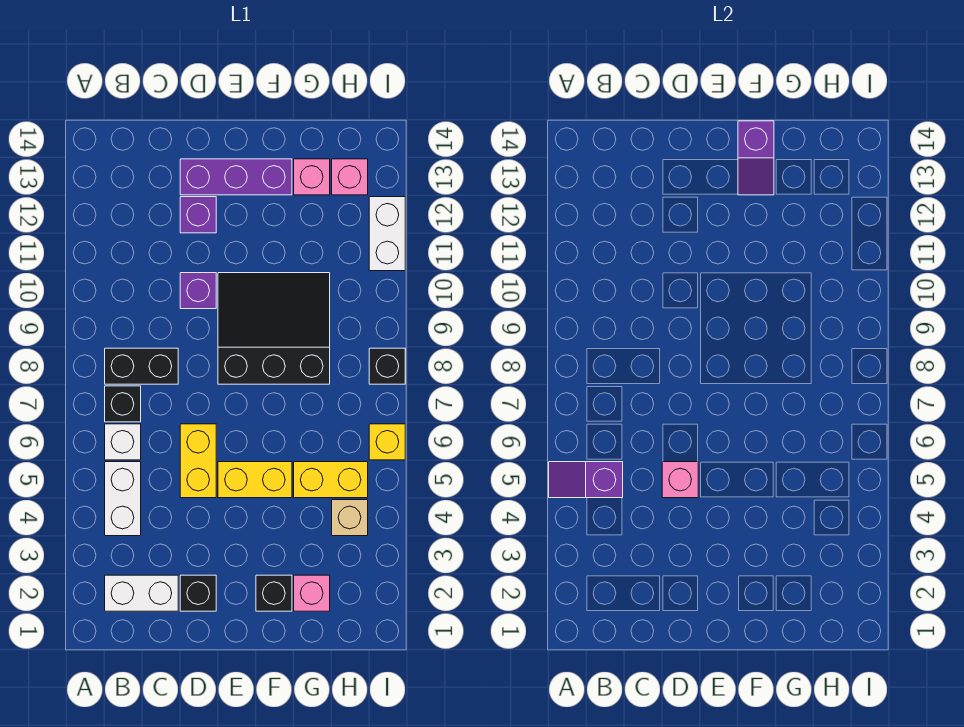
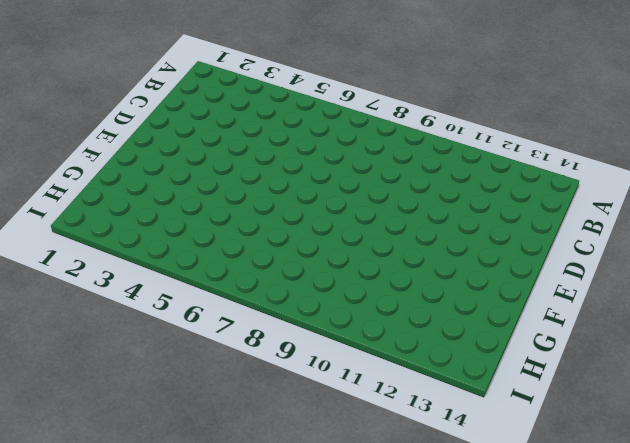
none -> white brick B2:C2 level 1
none -> white brick B4:B5 level 1
none -> white brick B6 level 1

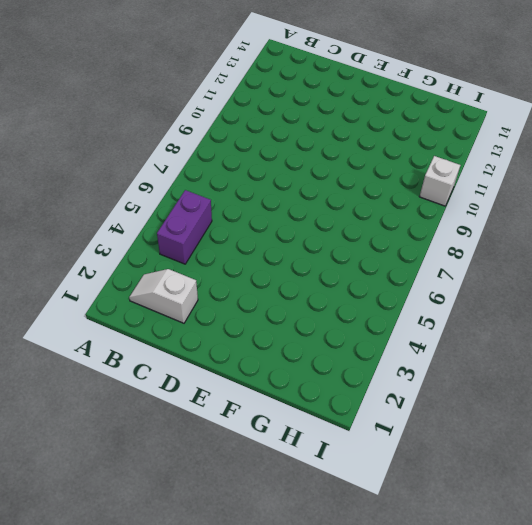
white slope B2:C2 level 1 top C -> white brick B2:C2 level 1
purple brick B4:B5 level 1 -> white brick B4:B5 level 1
white brick I10 level 1 -> white brick B6 level 1
none -> black brick B7 level 1
none -> black brick B8:C8 level 1
none -> black brick D2 level 1

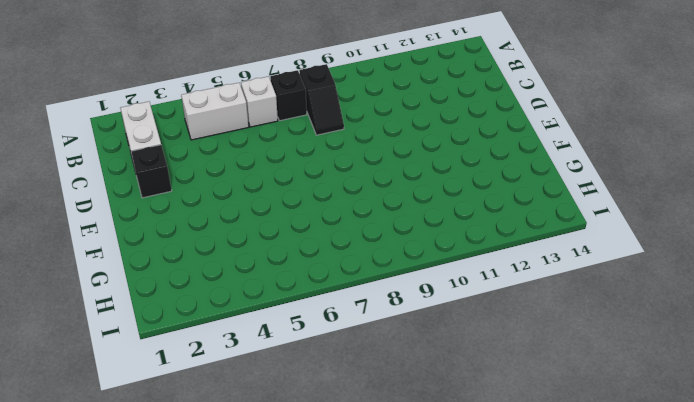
black slope B8:C8 level 1 top B -> black brick B8:C8 level 1
none -> yellow brick D5:D6 level 1
none -> purple brick D10 level 1
none -> purple brick D12 level 1

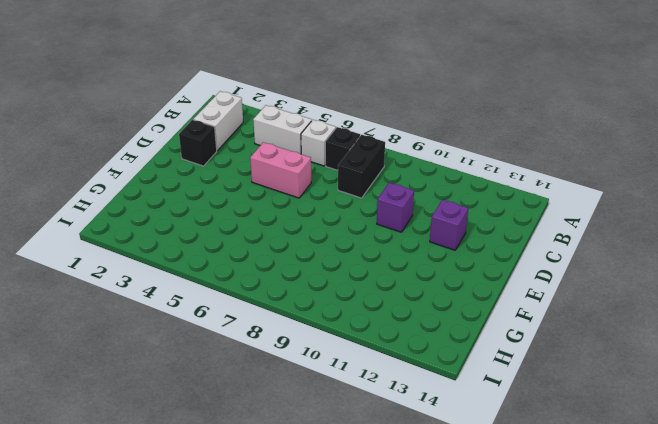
pink brick D5:D6 level 1 -> yellow brick D5:D6 level 1
none -> purple brick D13:F13 level 1
none -> yellow brick E5:F5 level 1
none -> black slope E8:G10 level 1 top 8

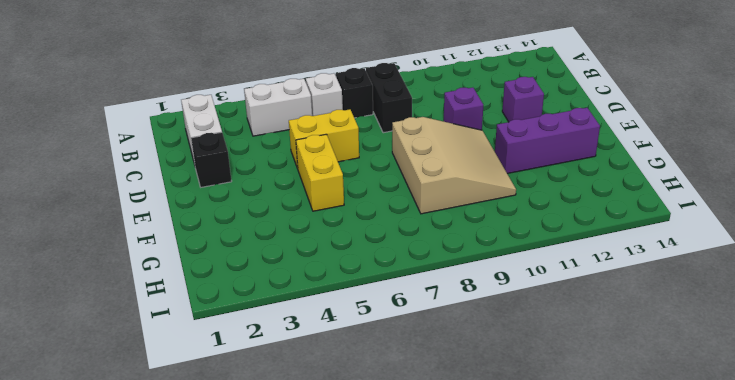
tan slope E8:G10 level 1 top 8 -> black slope E8:G10 level 1 top 8
purple brick F11:F13 level 1 -> purple brick D13:F13 level 1
none -> black brick F2 level 1
none -> pink brick G2 level 1
none -> yellow brick G5:H5 level 1

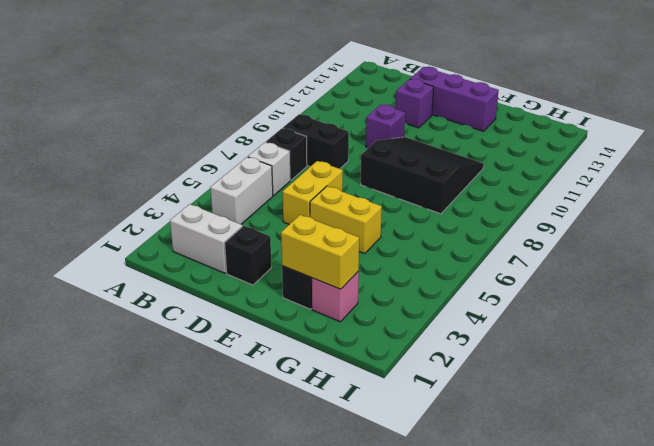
yellow brick F2:G2 level 2 -> yellow brick G5:H5 level 1
none -> pink brick G13 level 1
none -> tan brick H4 level 1
none -> pink brick H13 level 1

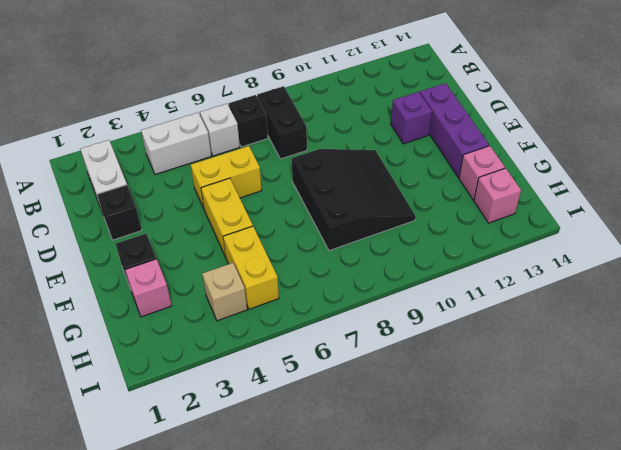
none -> purple brick D10 level 1
none -> yellow brick I6 level 1
none -> black brick I8 level 1

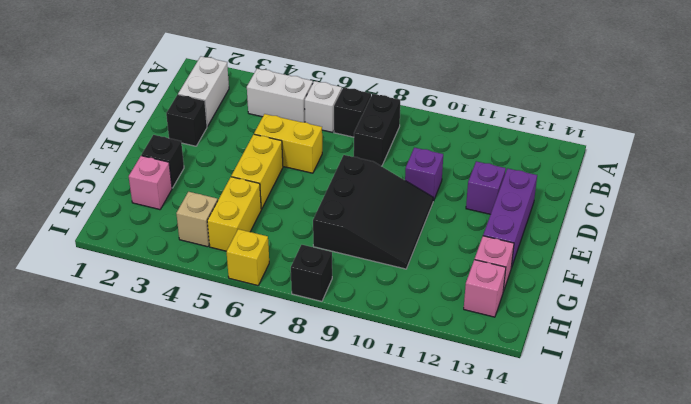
none -> white brick I11:I12 level 1
none -> purple slope A5:B5 level 2 top B
none -> pink brick D5 level 2

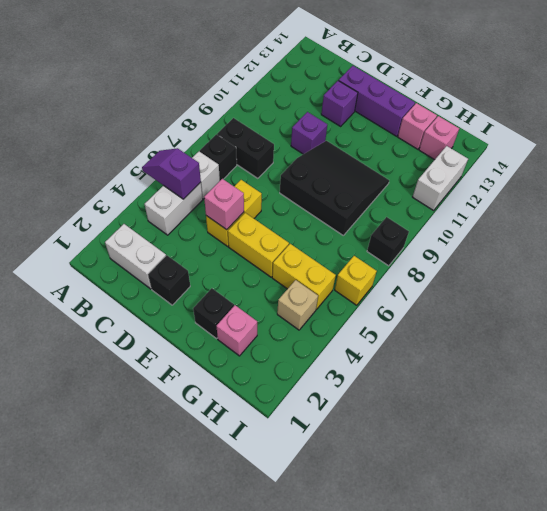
none -> purple slope F13:F14 level 2 top 14

